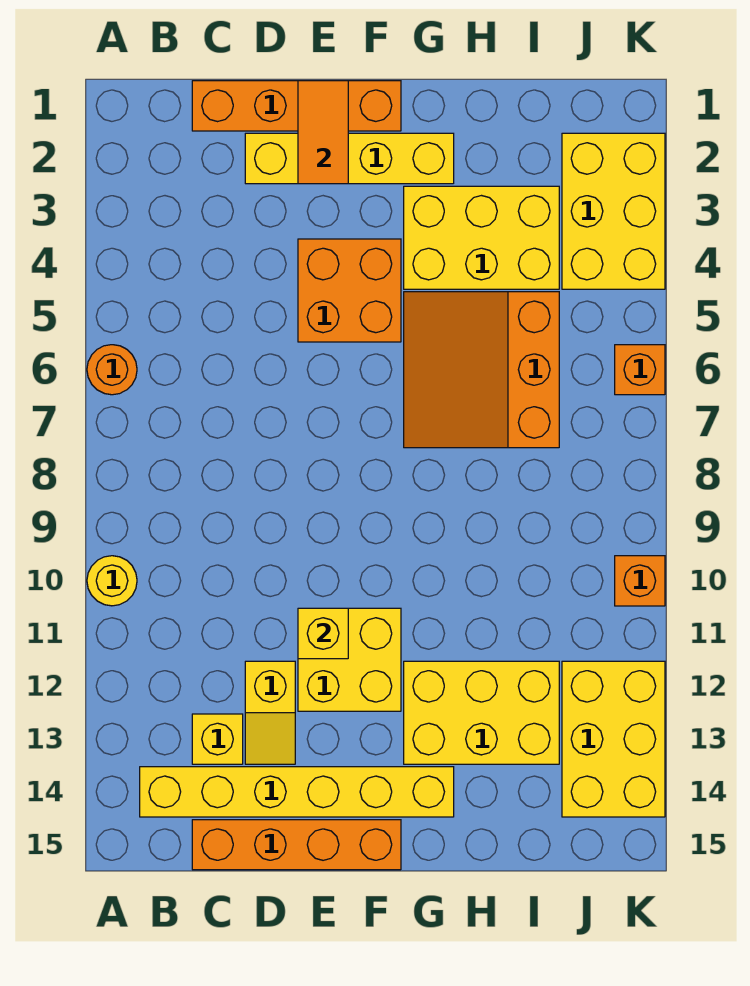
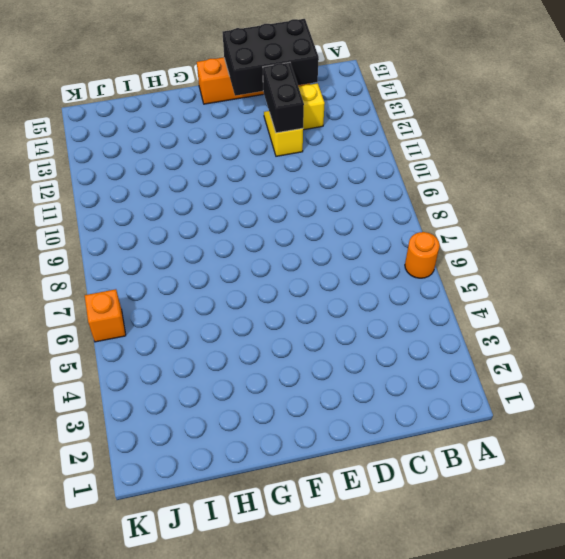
black brick C14:E15 level 2 -> none
black brick D12:D13 level 2 -> none
none -> yellow round brick A10 level 1
none -> yellow brick B14:G14 level 1
none -> orange brick C1:F1 level 1

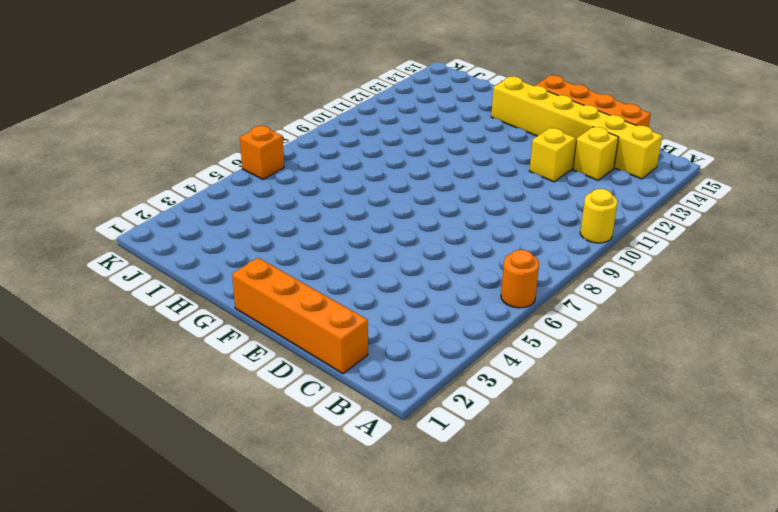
none -> yellow brick D2:G2 level 1
none -> orange brick E4:F5 level 1
none -> yellow brick E11:F12 level 1

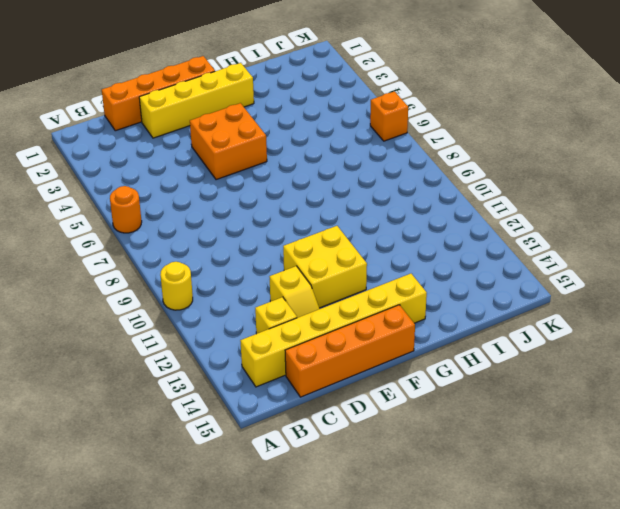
none -> yellow brick G3:I4 level 1
none -> orange slope G5:I7 level 1 top I
none -> yellow brick G12:I13 level 1

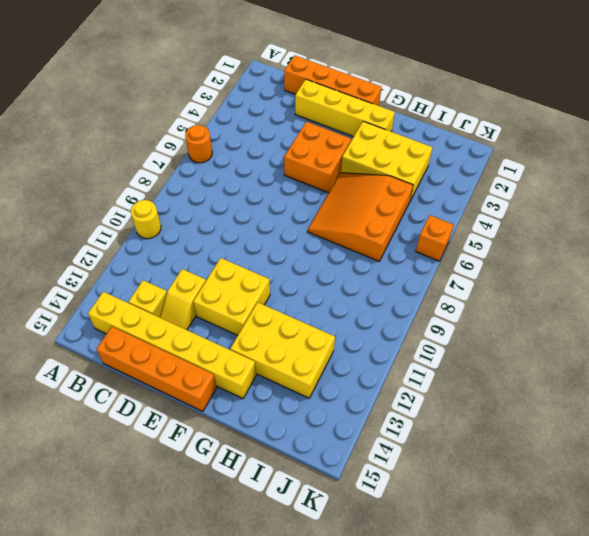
none -> yellow brick J2:K4 level 1
none -> yellow brick J12:K14 level 1
none -> orange brick K10 level 1

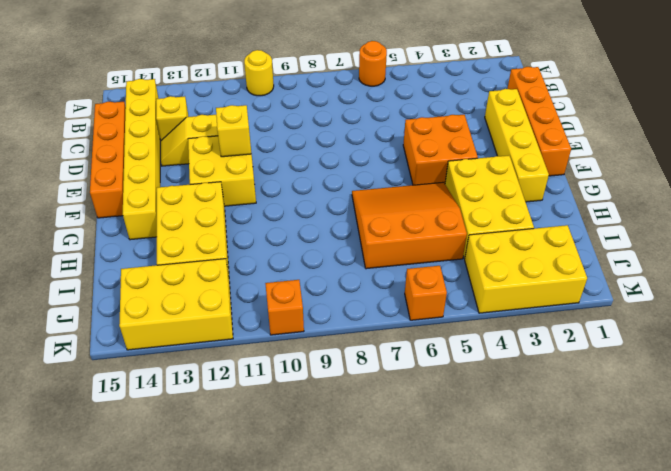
none -> orange tile E1:E2 level 2

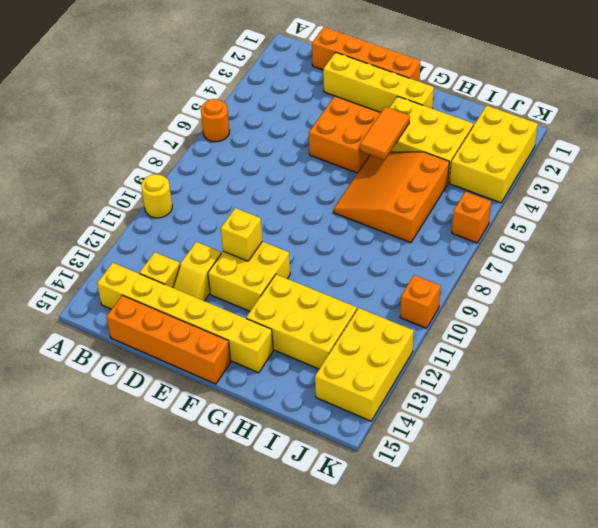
orange tile G4:G5 level 2 -> orange tile E1:E2 level 2

